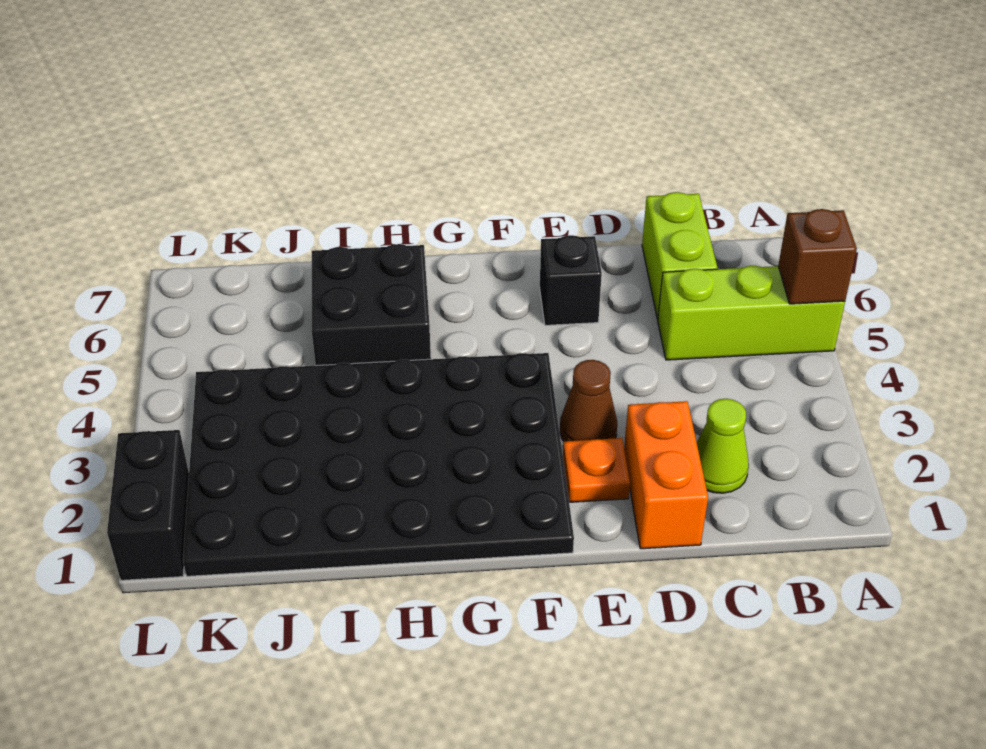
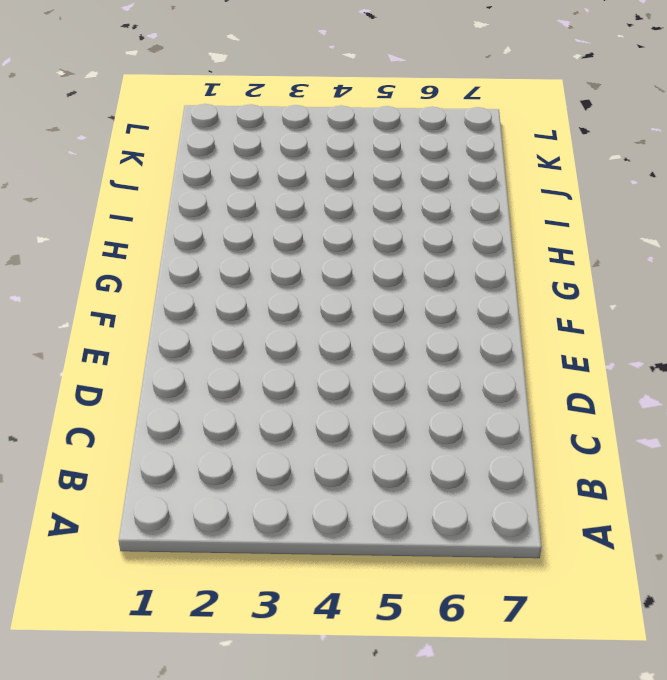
none -> lime brick A5:C5 level 1
none -> lime cone C2 level 1

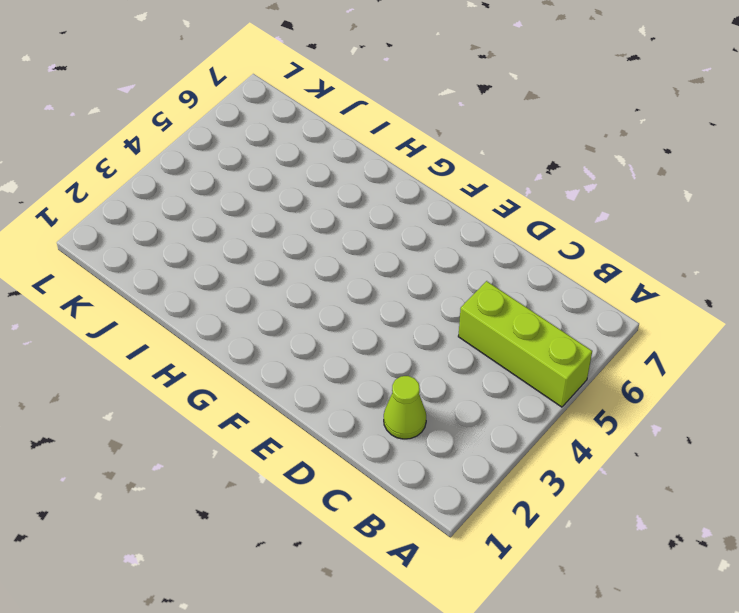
none -> lime brick C6:C7 level 1
none -> orange brick D1:D2 level 1

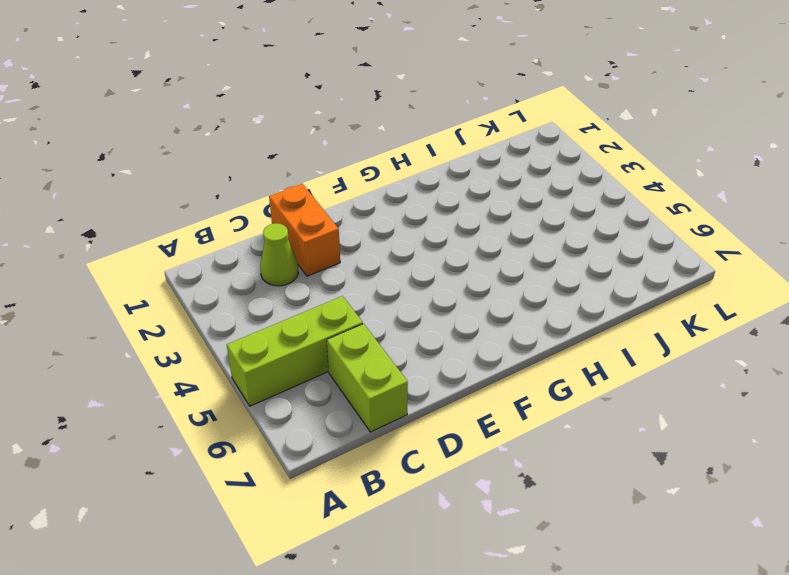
none -> orange plate E2 level 1
none -> brown cone E3 level 1

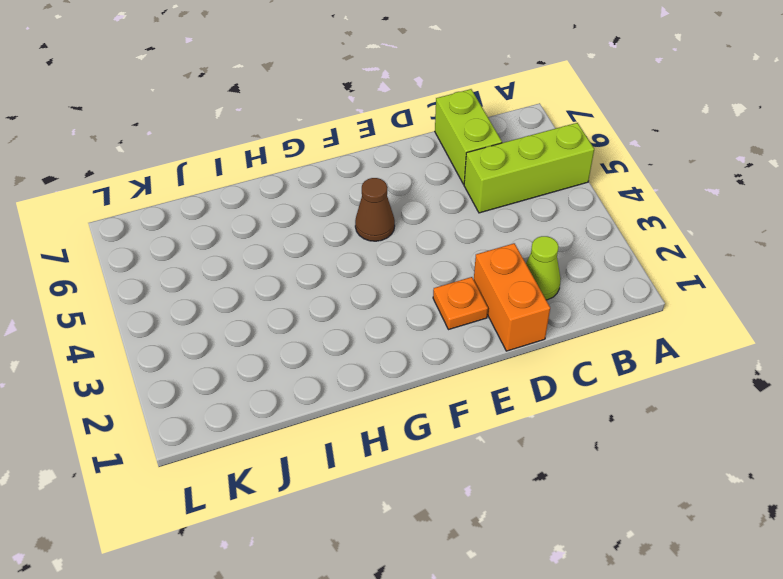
brown cone F5 level 1 -> brown cone E3 level 1
none -> black brick E6 level 1
none -> black plate F1:K4 level 1

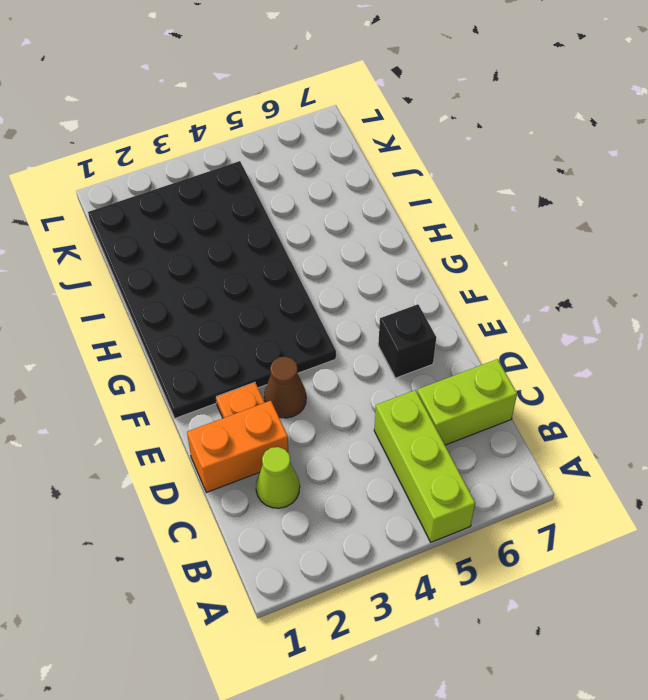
none -> black brick H5:I6 level 1
none -> black brick L1:L2 level 1

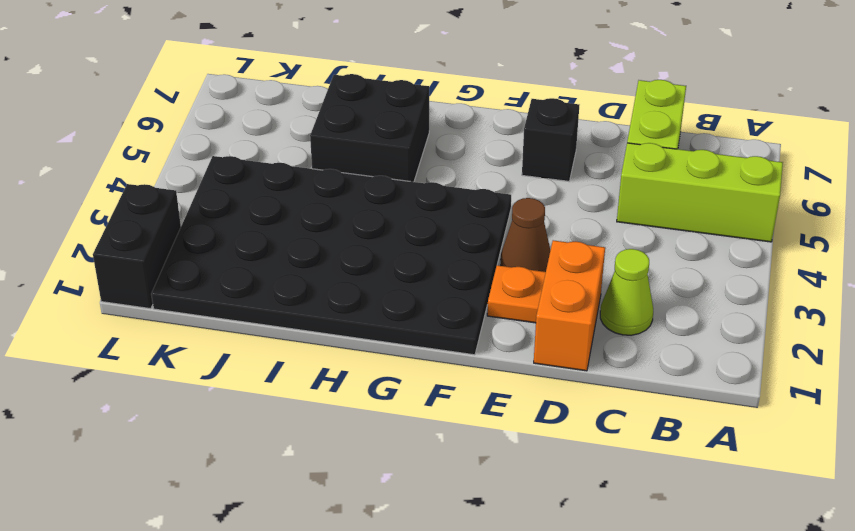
none -> brown brick A5 level 2

